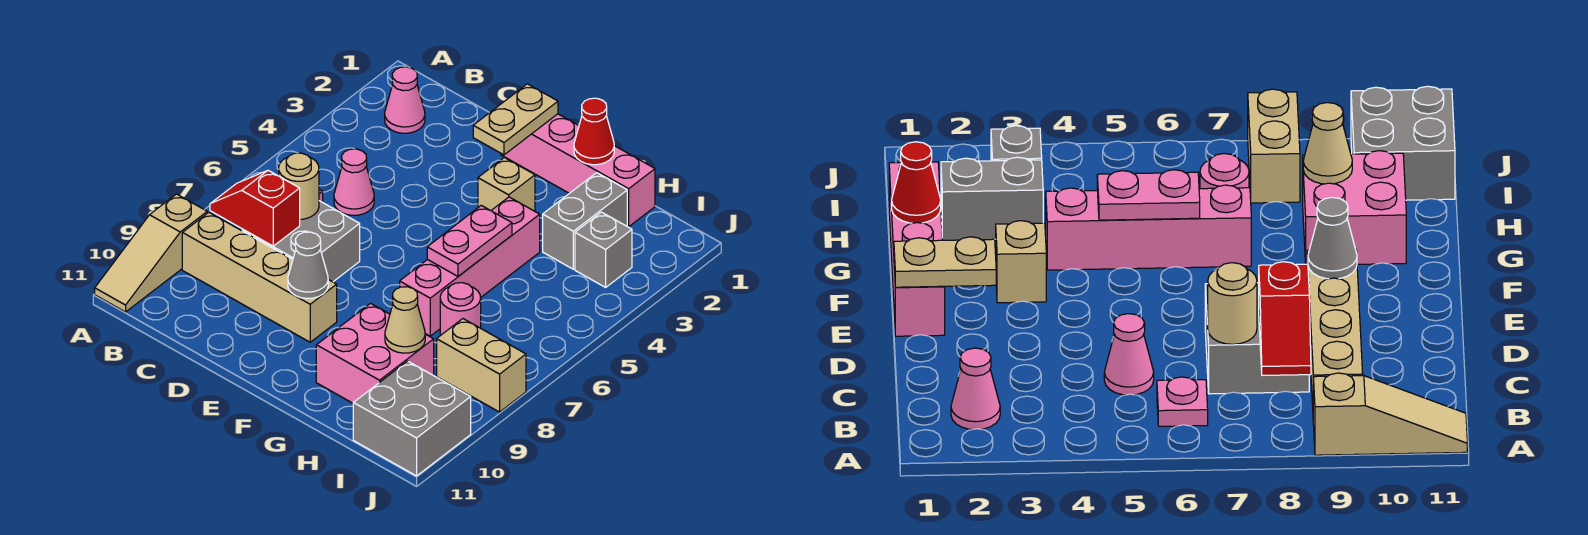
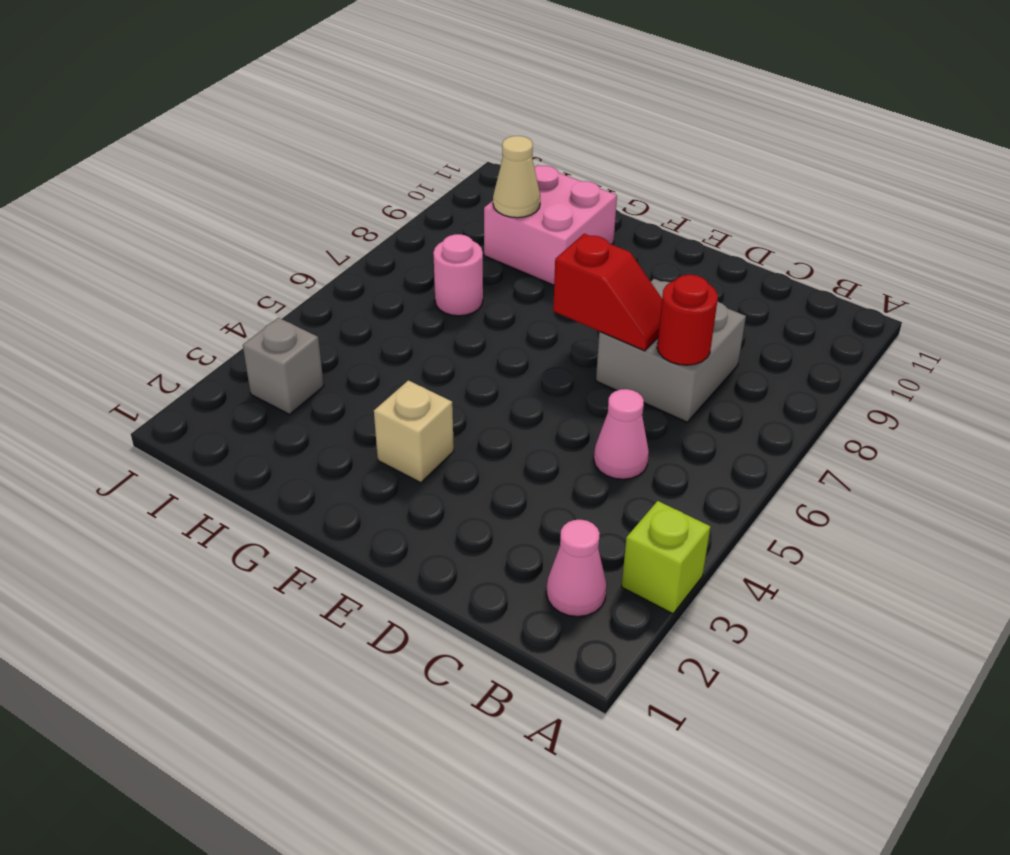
lime brick A3 level 1 -> none
red round brick C7 level 2 -> tan round brick C7 level 2
red slope D7:E7 level 2 top E -> red slope B8:C8 level 2 top C
none -> tan slope A9:A11 level 1 top 9
none -> pink plate B6 level 1
none -> tan brick B9:E9 level 1

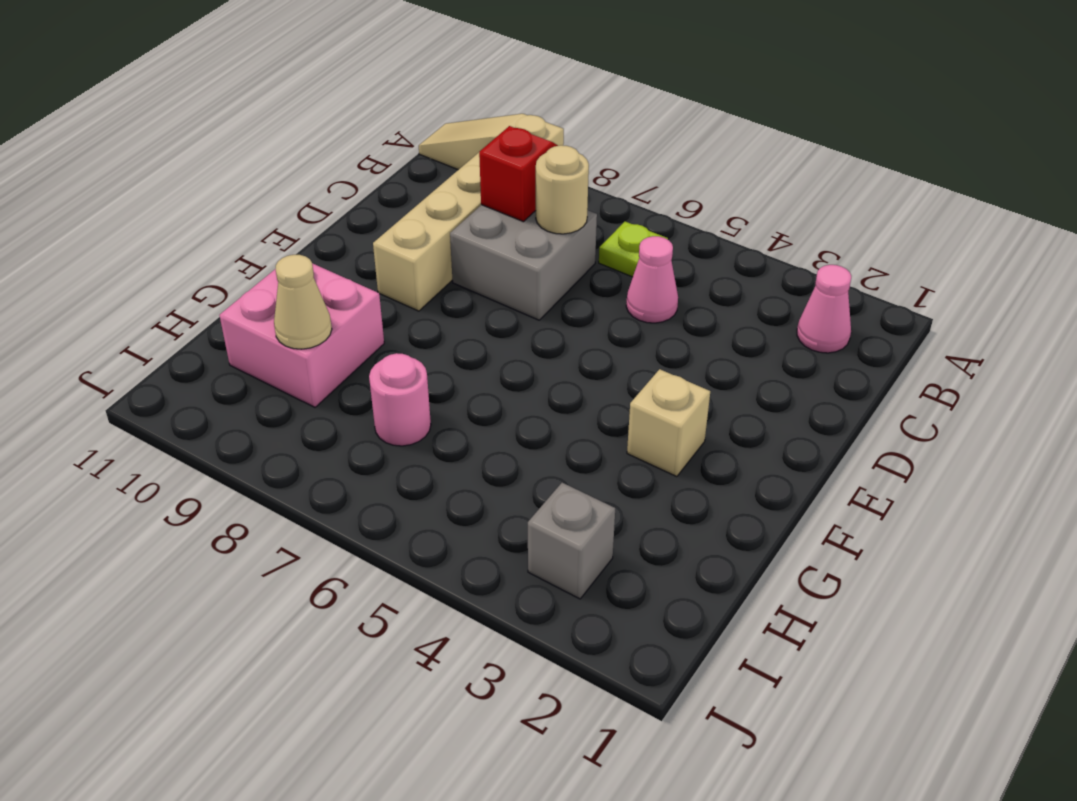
lime plate B6 level 1 -> pink plate B6 level 1
none -> pink brick E1:H1 level 1
none -> pink brick G4:G7 level 1
none -> grey brick H2:H3 level 1

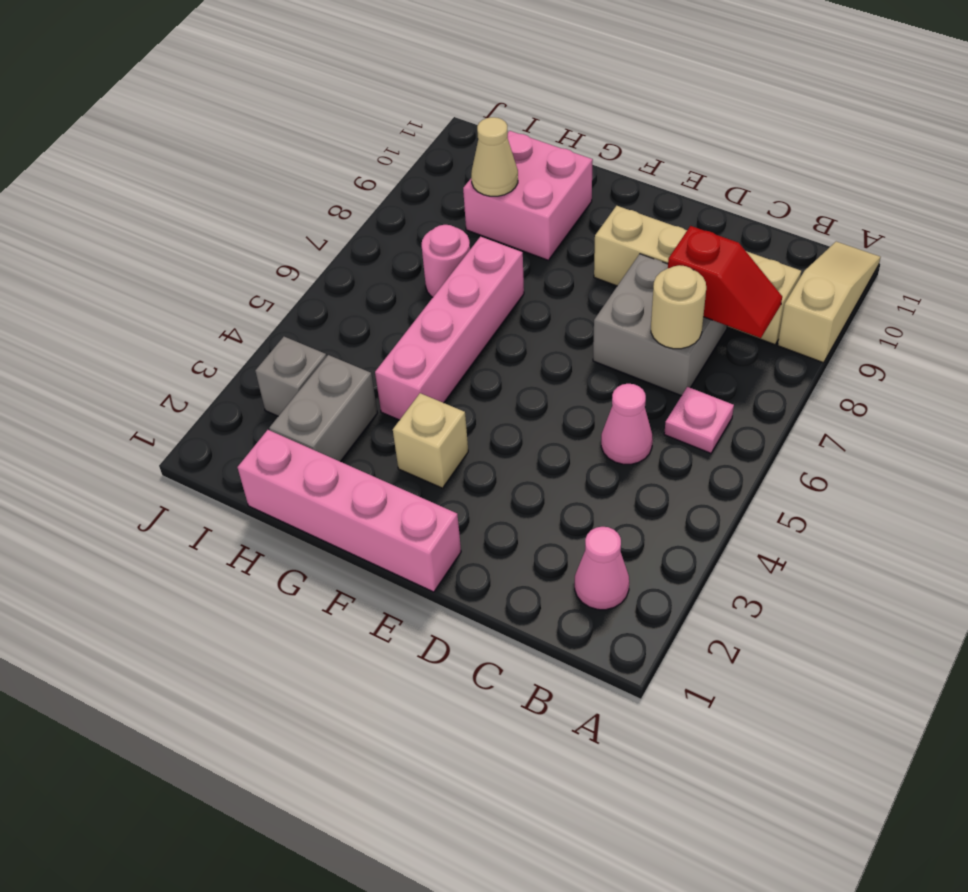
none -> tan brick I8:J8 level 1
none -> grey brick I10:J11 level 1
none -> tan plate E1:E2 level 2

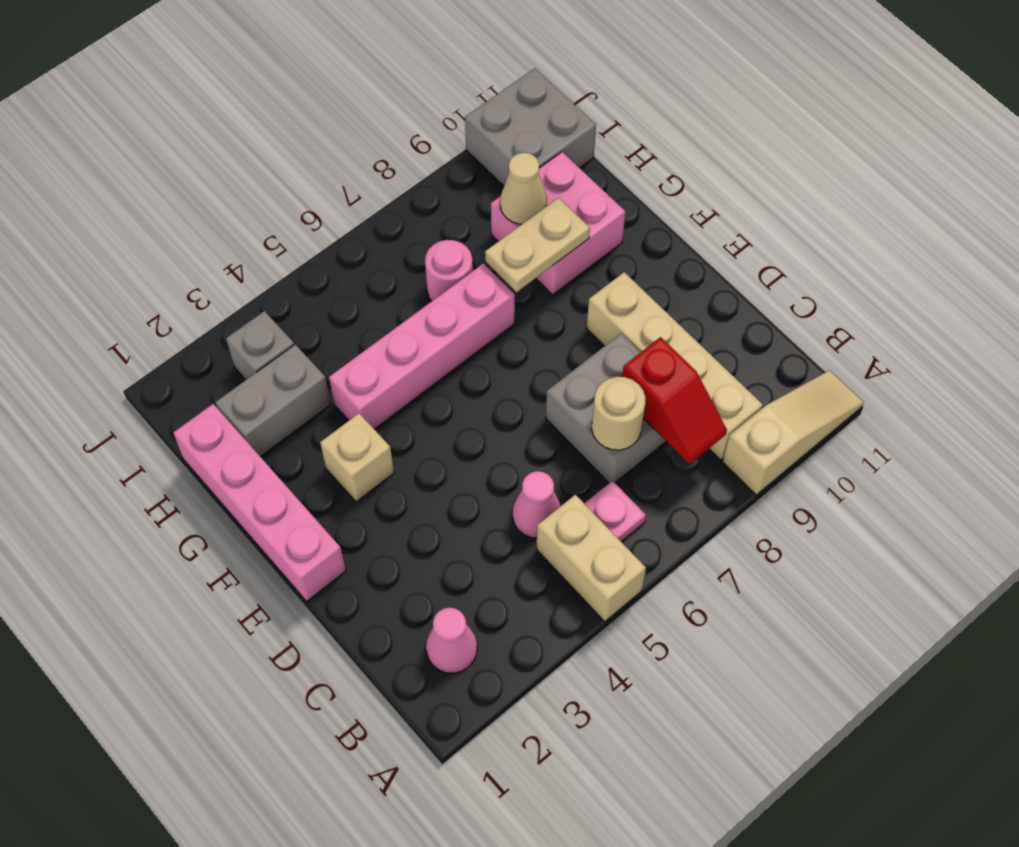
tan brick A5:B5 level 1 -> tan brick I8:J8 level 1
tan plate G8:G9 level 2 -> tan plate E1:E2 level 2
none -> grey cone E9 level 2
none -> red cone G1 level 2
none -> pink plate G5:G6 level 2

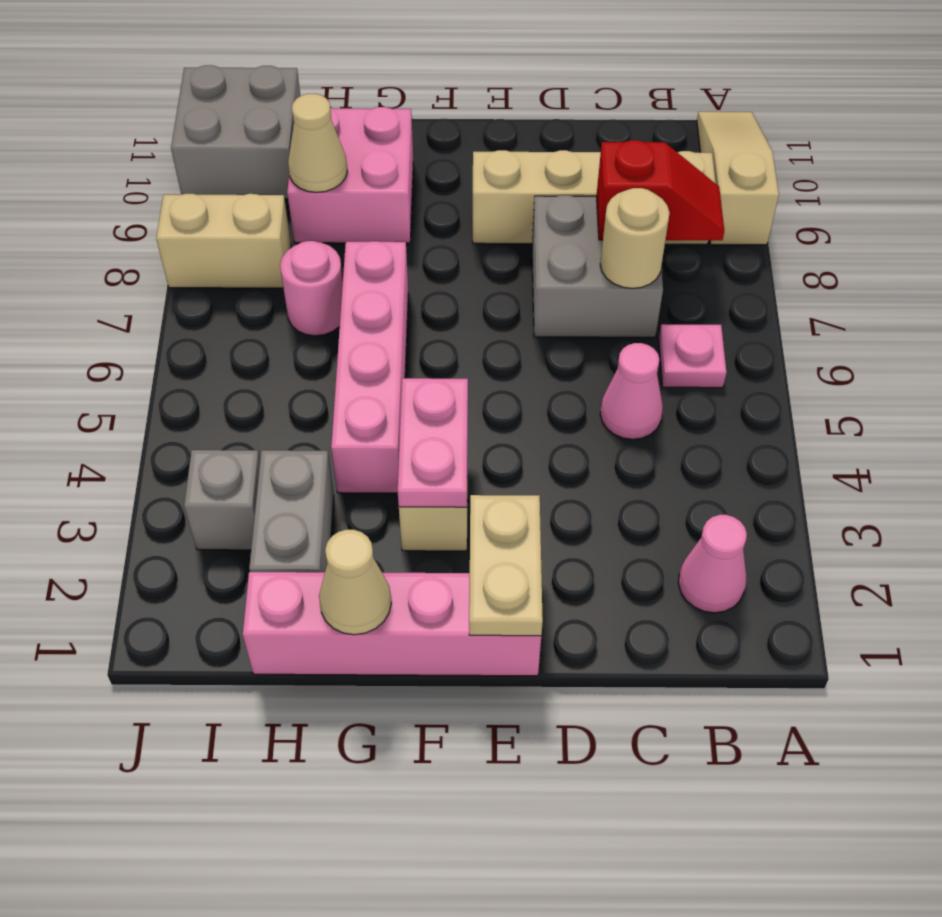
pink plate F3:F4 level 2 -> pink plate G5:G6 level 2
tan cone G1 level 2 -> red cone G1 level 2
none -> grey cone E9 level 2

